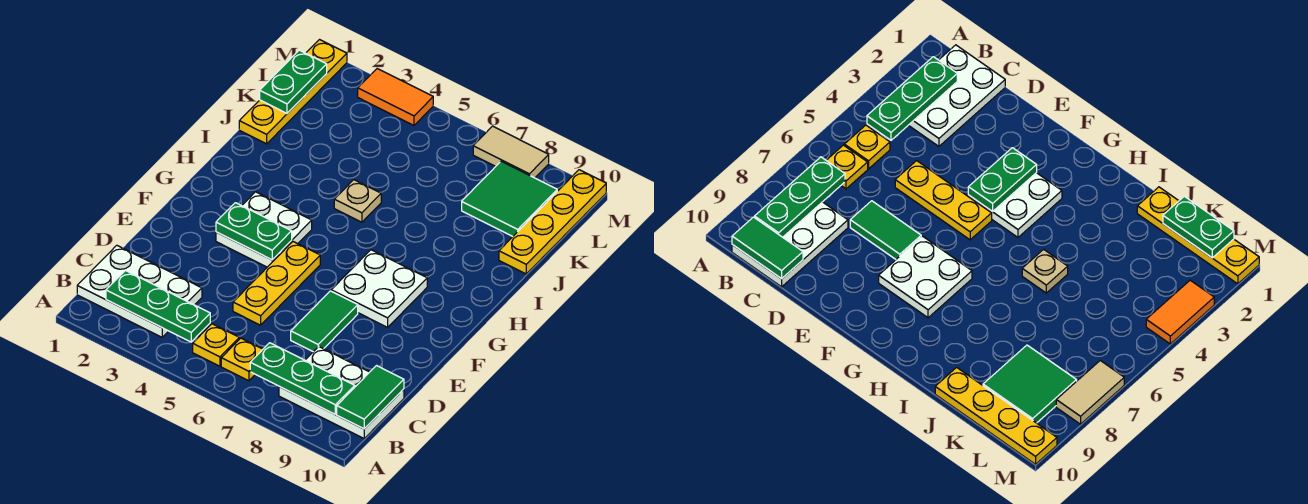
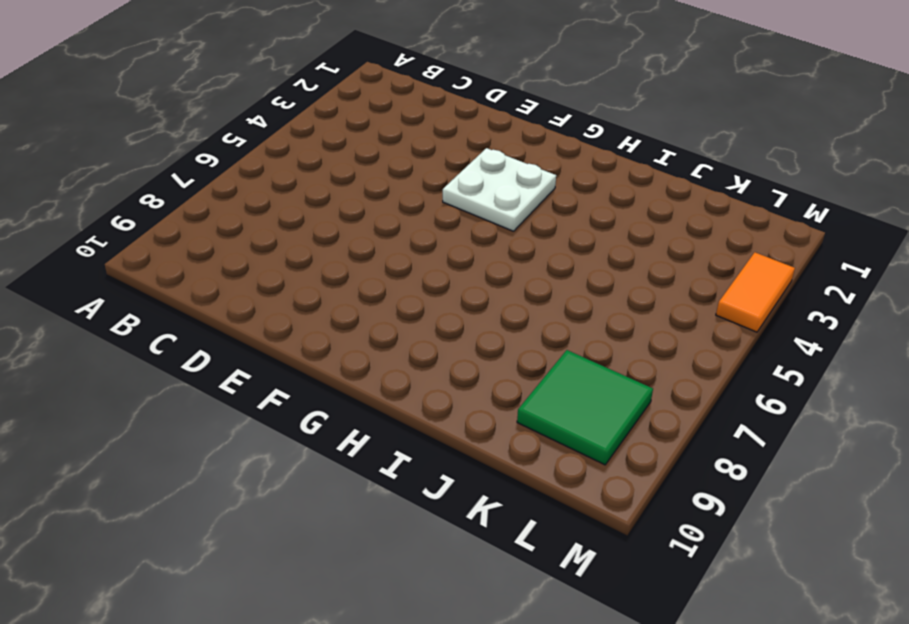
none -> white plate B1:C3 level 1
none -> yellow plate B5 level 1
none -> yellow plate B6 level 1

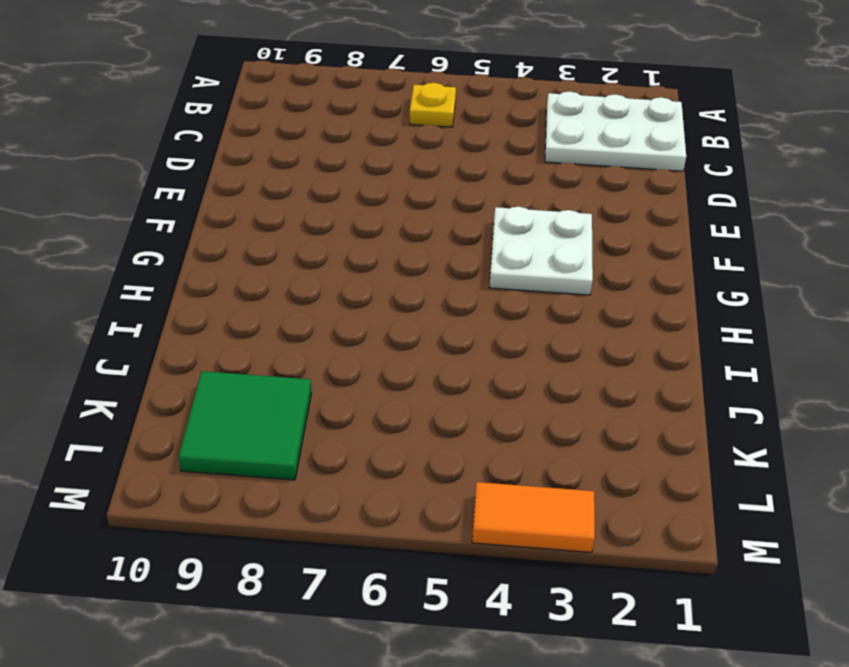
none -> yellow plate B5 level 1
none -> white plate B8:C10 level 1
none -> yellow plate D5:F5 level 1

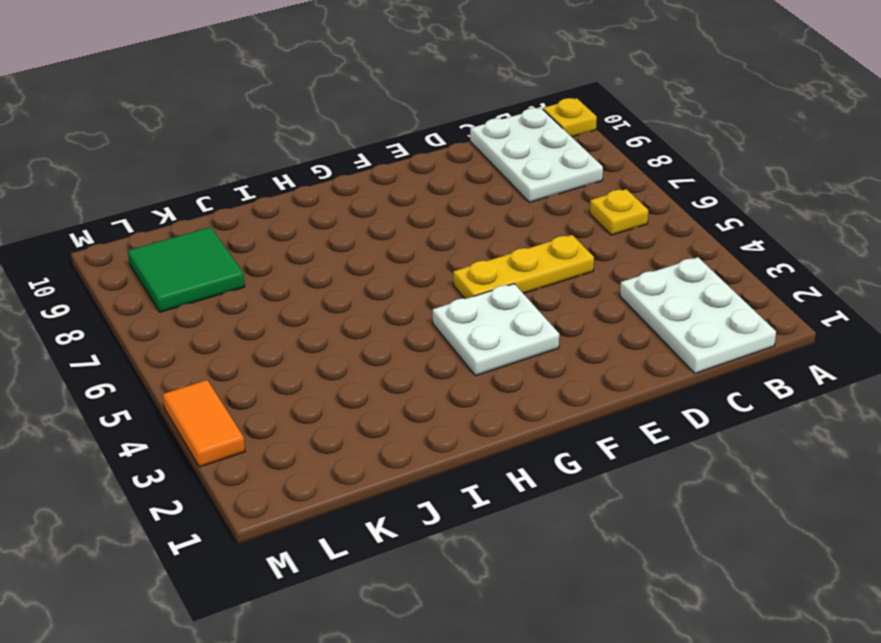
yellow plate A10 level 1 -> yellow plate B5 level 1
none -> green tile D7:E7 level 1
none -> white plate F7:G8 level 1
none -> tan plate I5 level 1

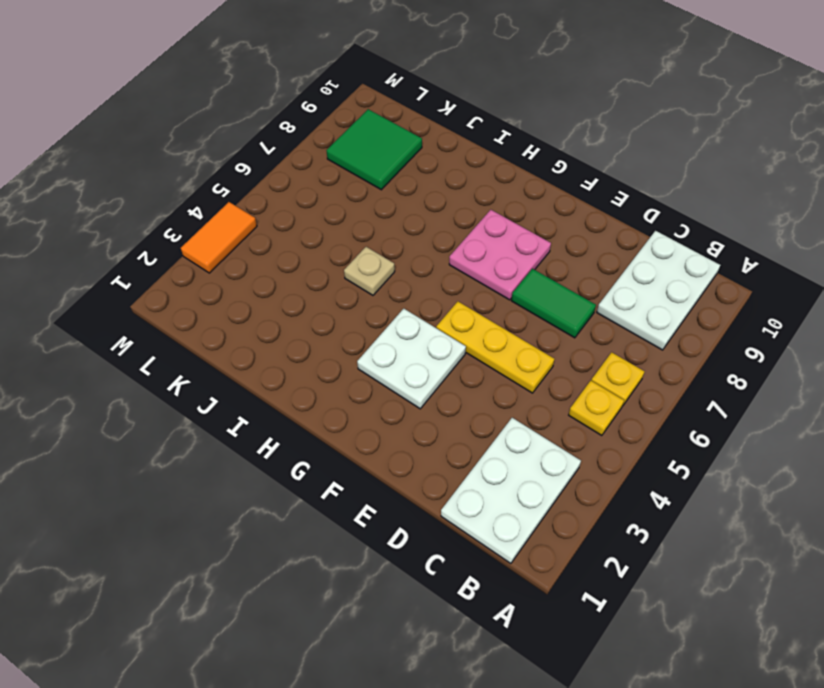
pink plate F7:G8 level 1 -> white plate F7:G8 level 1
none -> yellow plate J1:M1 level 1
none -> yellow plate J10:M10 level 1
none -> tan tile M7:M8 level 1

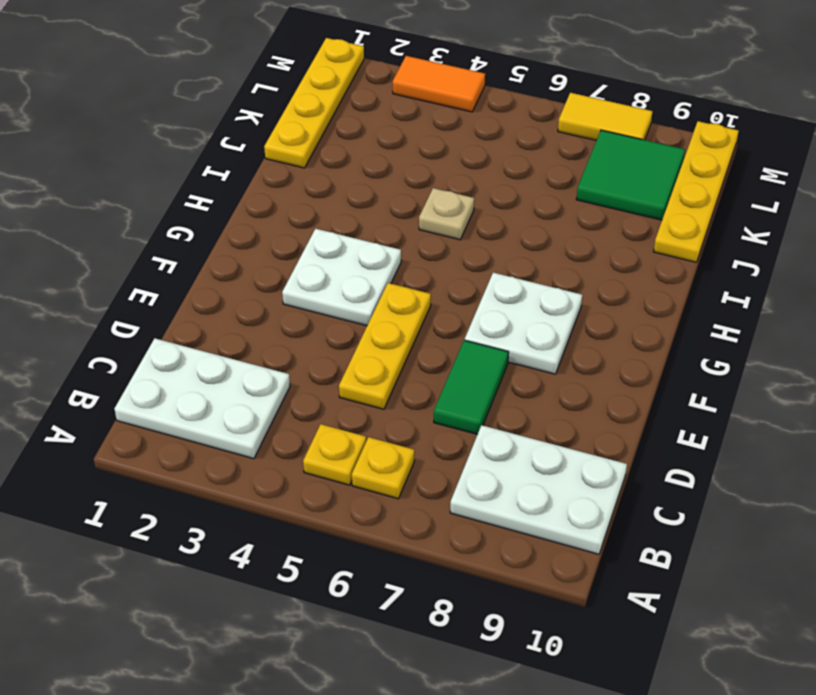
yellow tile M7:M8 level 1 -> tan tile M7:M8 level 1
none -> green plate B2:B4 level 2
none -> green plate B7:B9 level 2
none -> green tile B10:C10 level 2

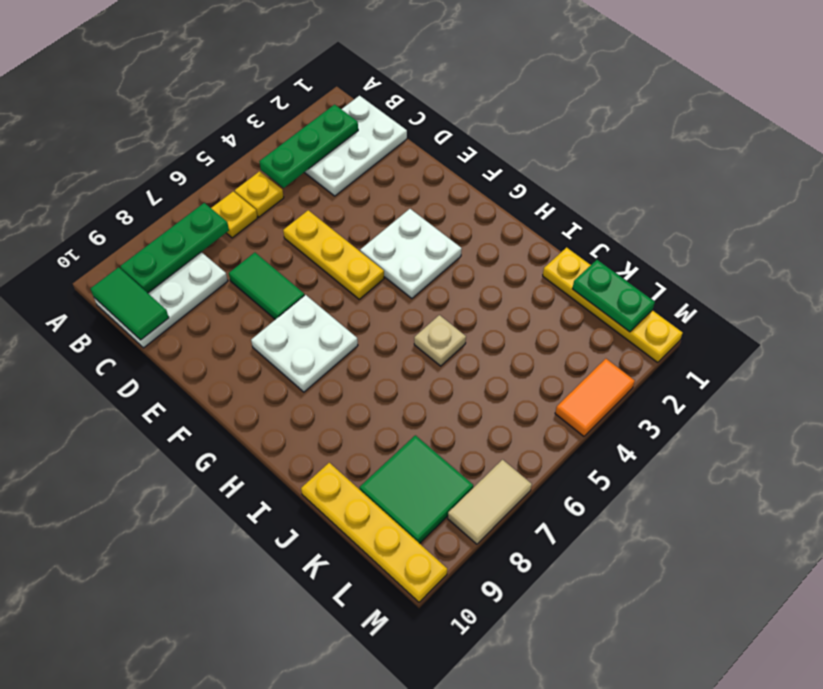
none -> green plate F3:F4 level 2

